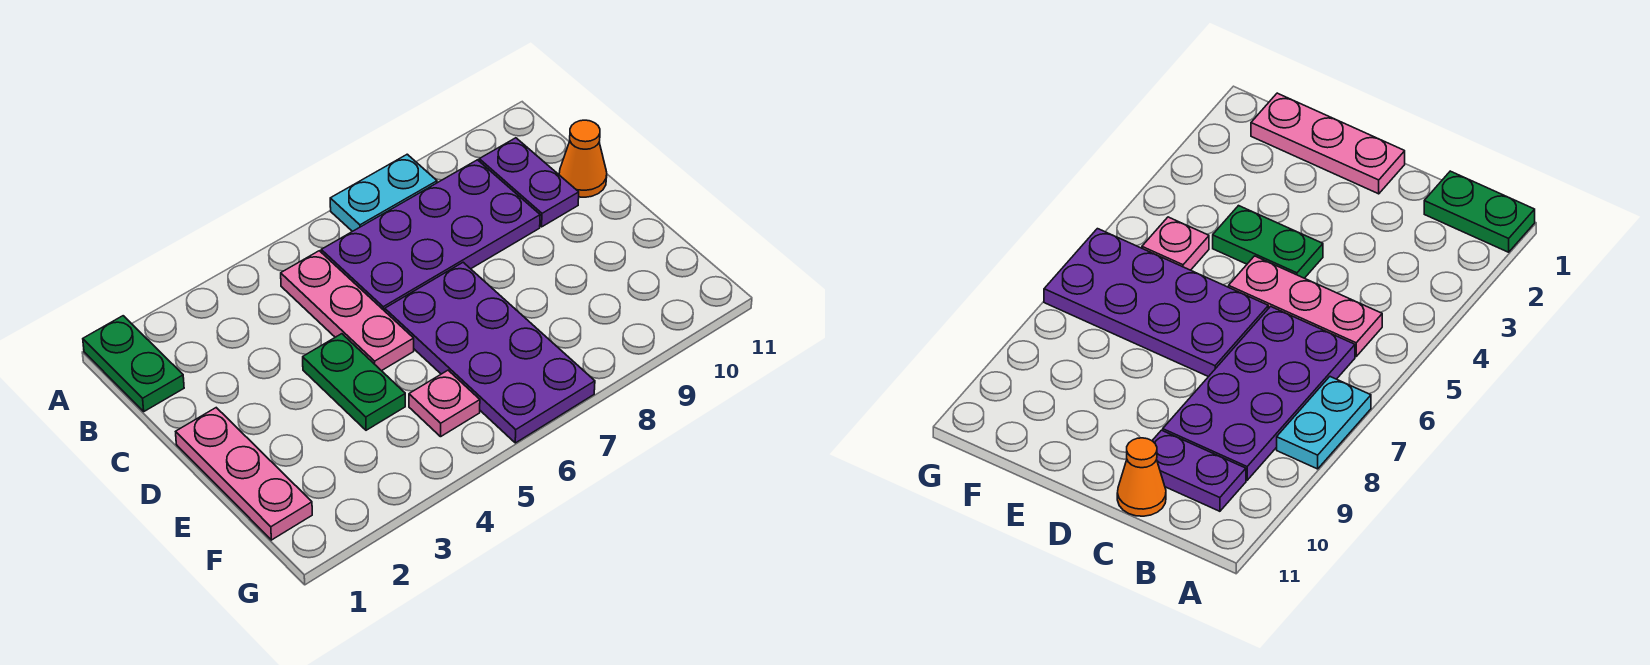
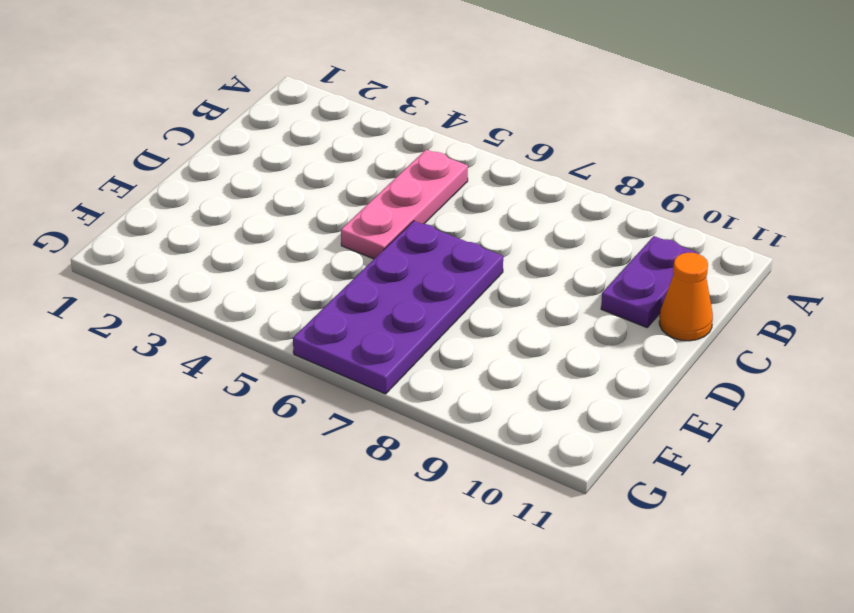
none -> green plate A1:B1 level 1
none -> cyan plate A7:A8 level 1

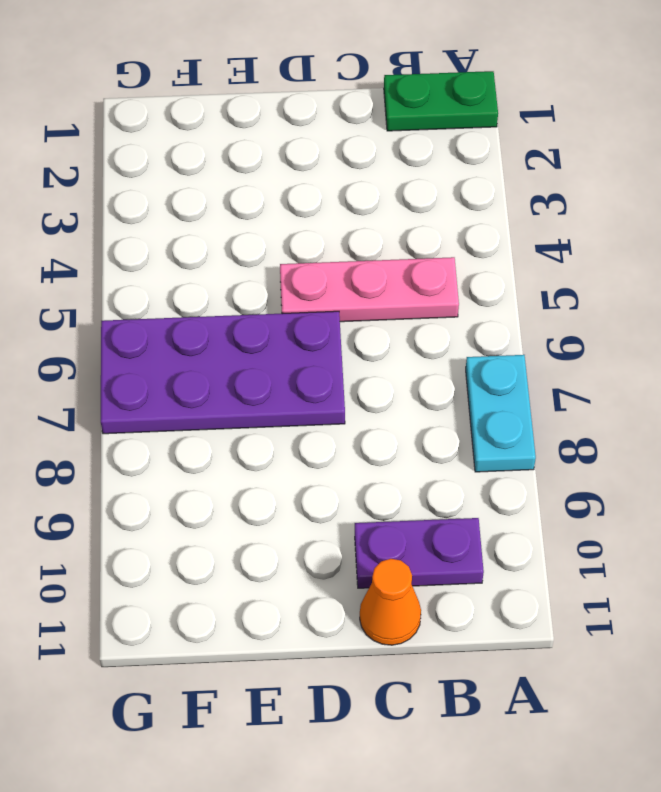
none -> purple plate B6:C9 level 1
none -> pink plate D1:F1 level 1

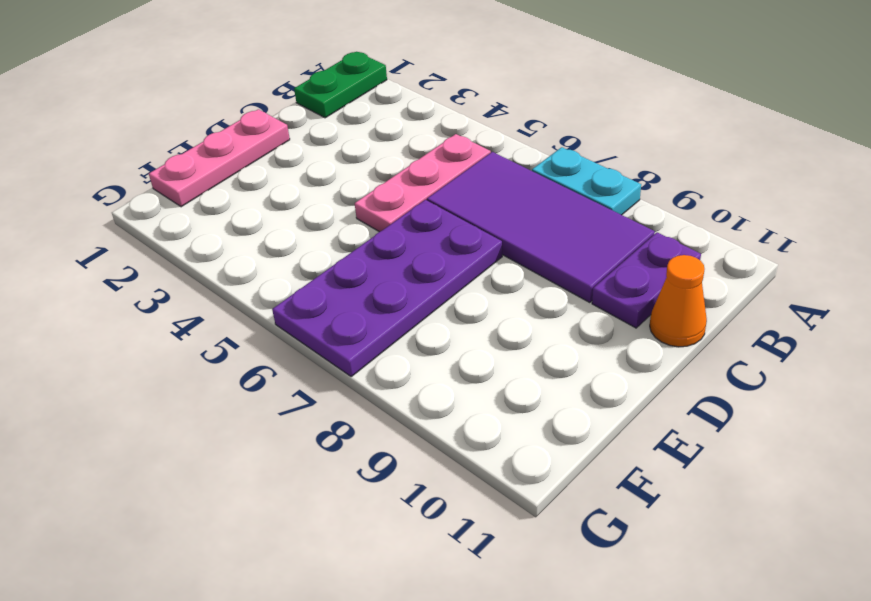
purple tile B6:C9 level 1 -> purple plate B6:C9 level 1
none -> green plate D4:E4 level 1
none -> pink plate F5 level 1

